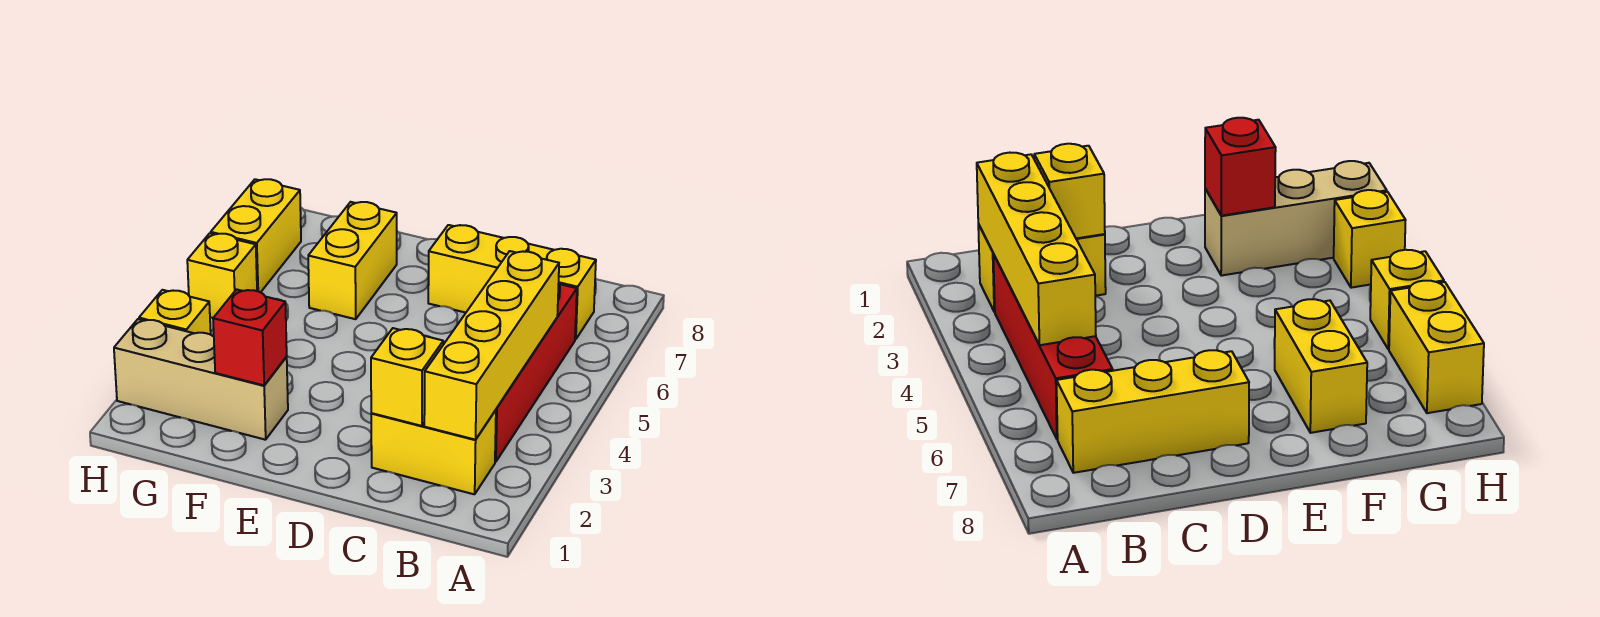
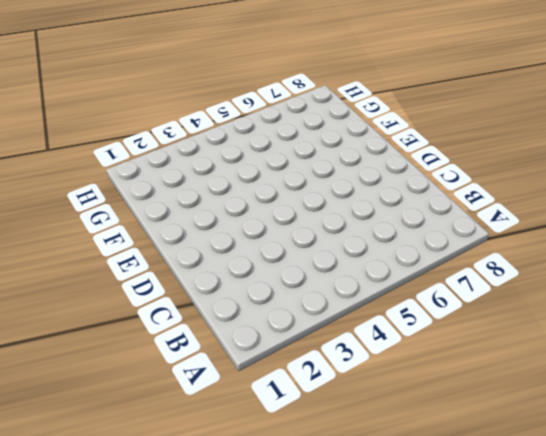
none -> yellow brick B2:C2 level 1
none -> red brick B3:B6 level 1

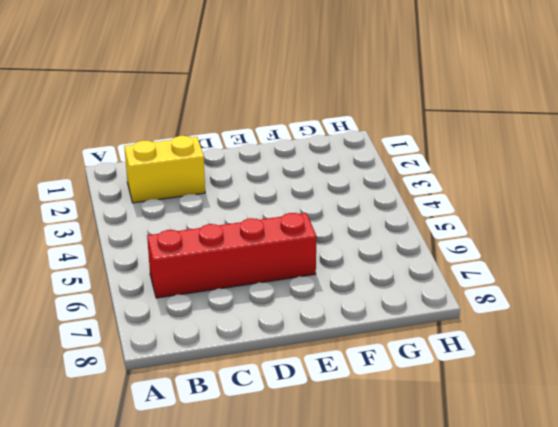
red brick B6:E6 level 1 -> red brick B3:B6 level 1
none -> yellow brick B7:D7 level 1
none -> tan brick F2:H2 level 1

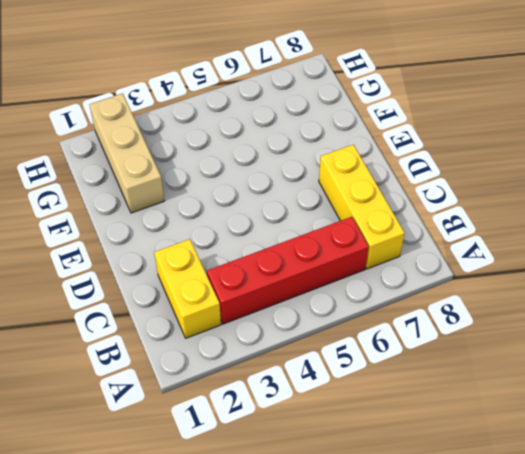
none -> yellow brick F6:F7 level 1
none -> yellow brick H3 level 1

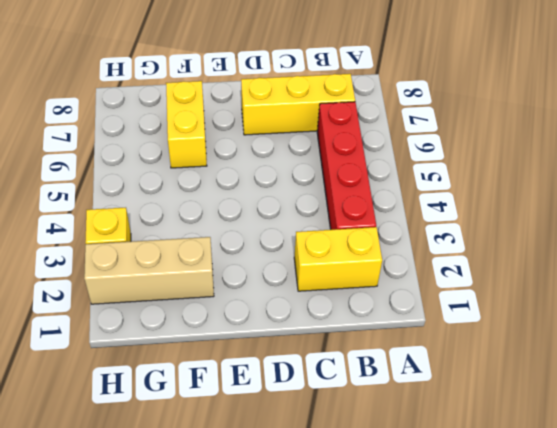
none -> yellow brick H5 level 1
none -> yellow brick H6:H7 level 1

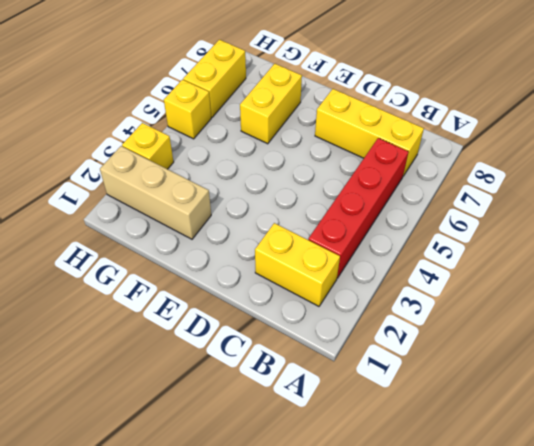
none -> yellow brick B2:B5 level 2
none -> yellow brick C2 level 2

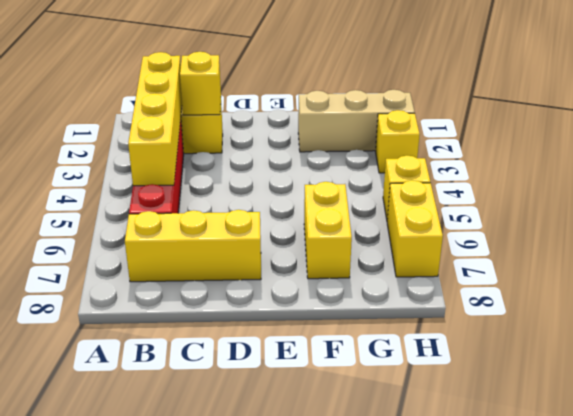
none -> red brick F2 level 2

